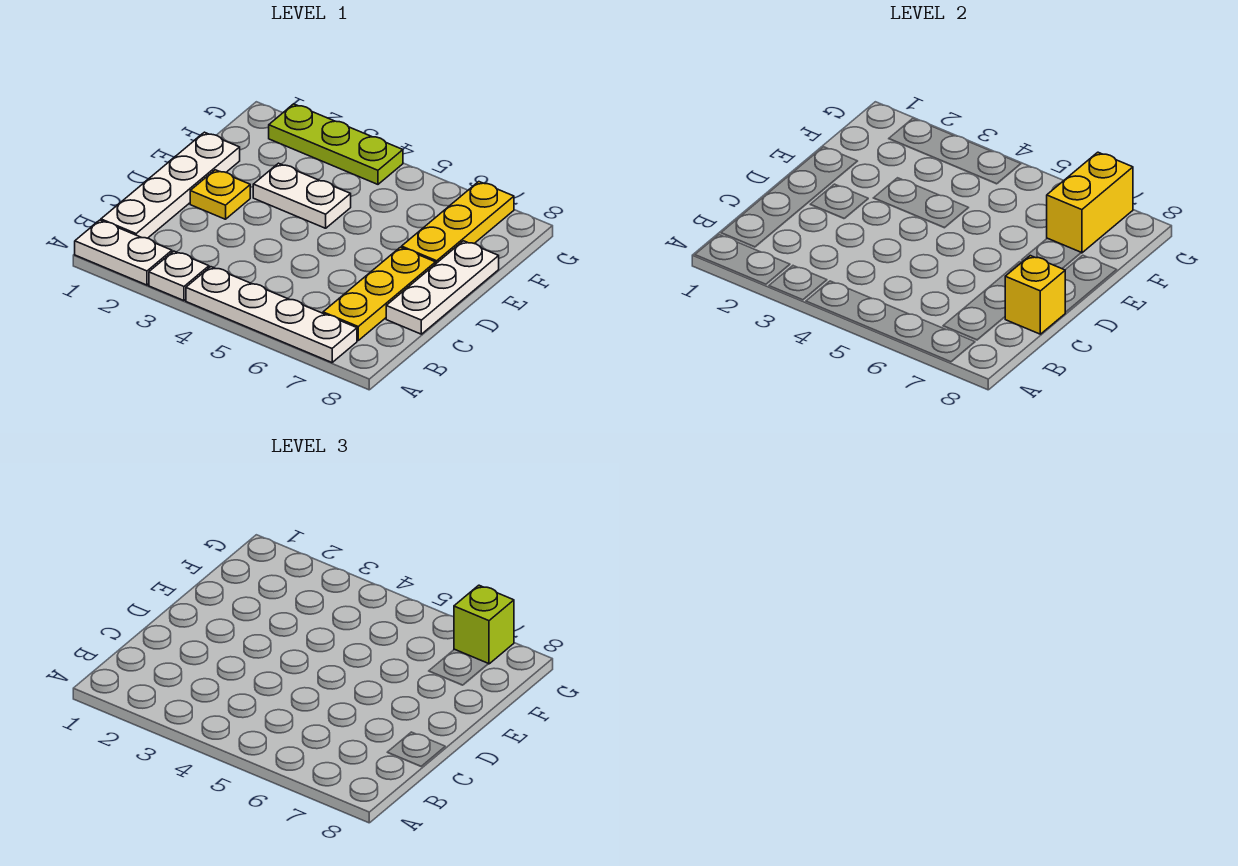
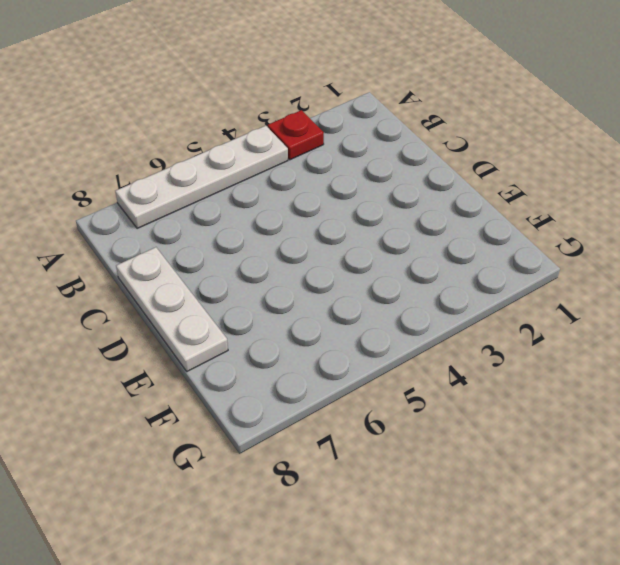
red plate A3 level 1 -> white plate A3 level 1
none -> white plate A1:A2 level 1
none -> white plate B1:E1 level 1
none -> yellow plate B7:D7 level 1

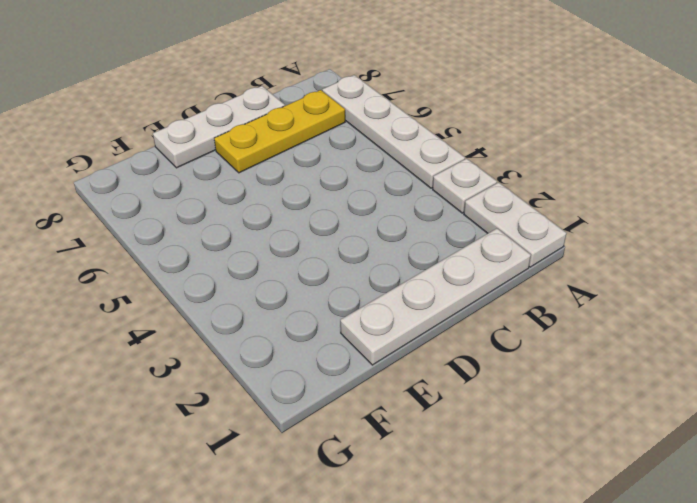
none -> yellow plate D2 level 1
none -> white plate E3:E4 level 1
none -> yellow plate E7:G7 level 1

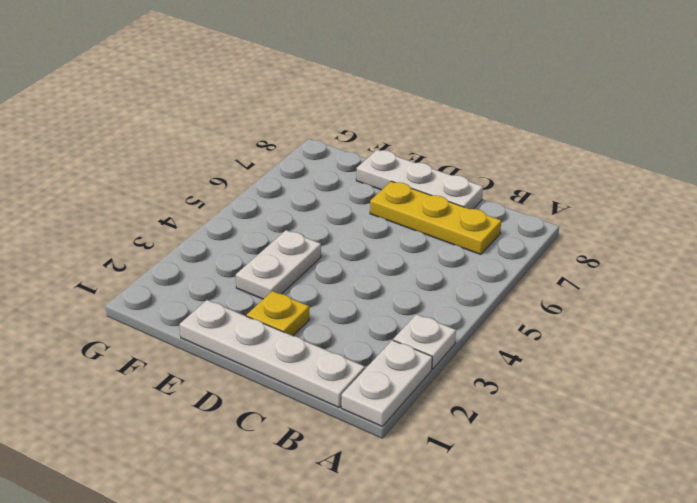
none -> white plate A4:A7 level 1
none -> yellow plate E7:G7 level 1
none -> lime plate G2:G4 level 1

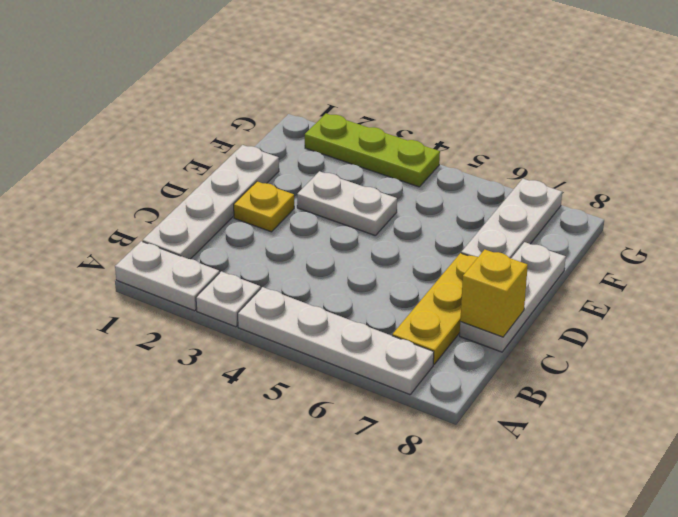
white plate E7:G7 level 1 -> yellow plate E7:G7 level 1
none -> yellow brick F7:G7 level 2
none -> lime brick G7 level 3

